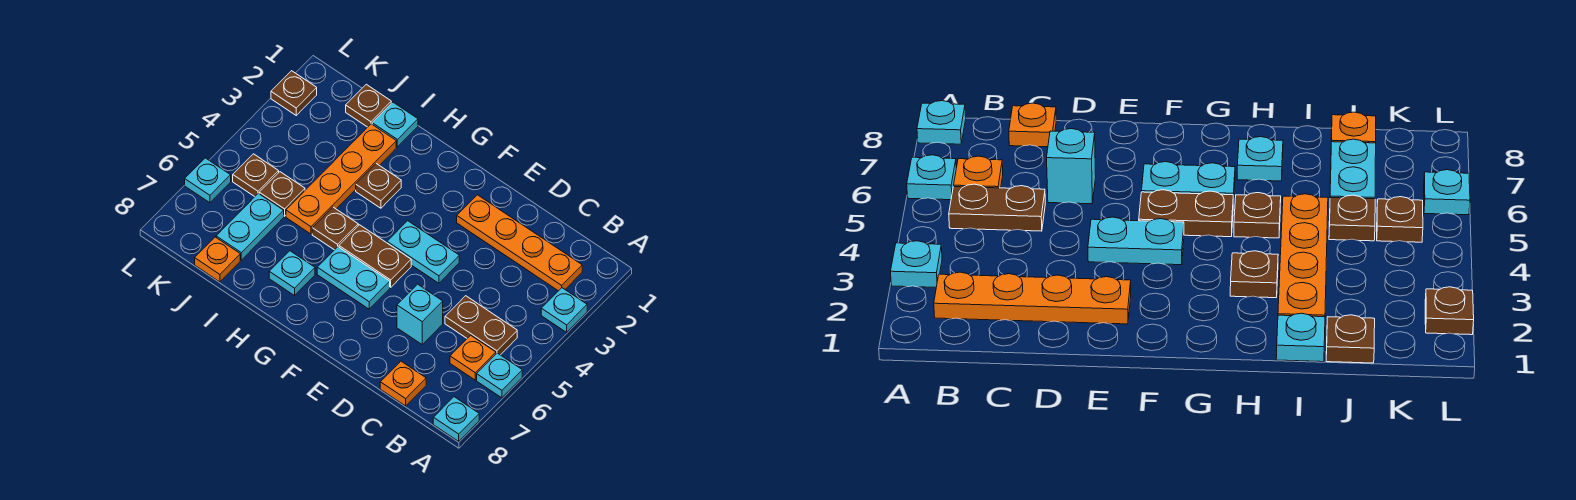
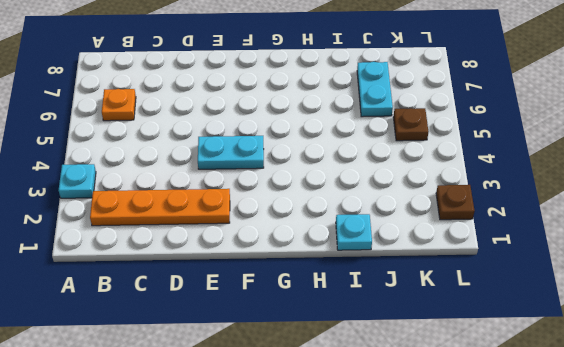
none -> cyan plate A6 level 1
none -> cyan plate A8 level 1
none -> brown plate B5:C5 level 1

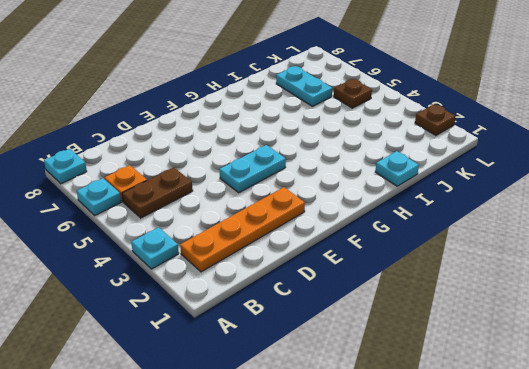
none -> orange plate C8 level 1
none -> cyan brick D6 level 1
none -> brown plate F5:G5 level 1

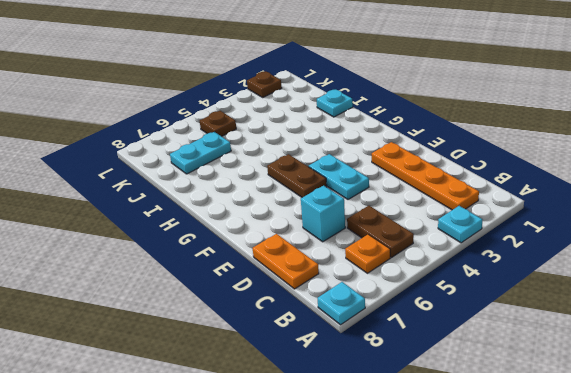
orange plate C8:D8 level 1 -> orange plate C8 level 1
none -> cyan plate A6 level 1
none -> cyan plate F6:G6 level 1
none -> brown plate H3 level 1

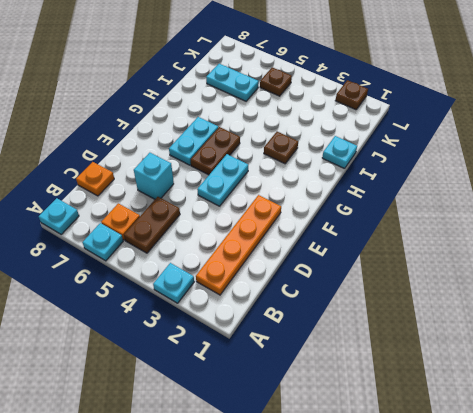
none -> brown plate H5 level 1
none -> cyan plate H7 level 1
none -> orange plate I2:I5 level 1

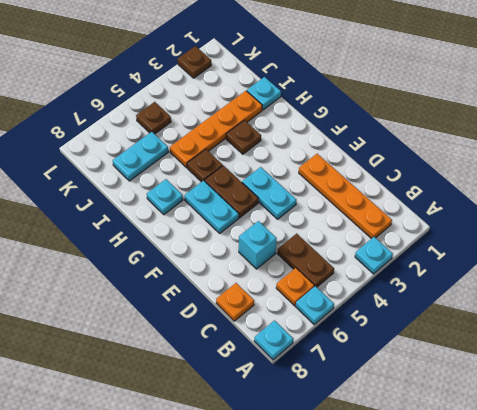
none -> brown plate J1 level 1
none -> brown plate J5 level 1
none -> orange plate J8 level 1

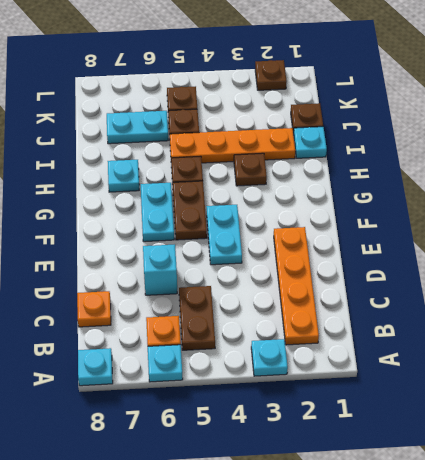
none -> orange plate J8 level 1
none -> cyan plate L6 level 1

